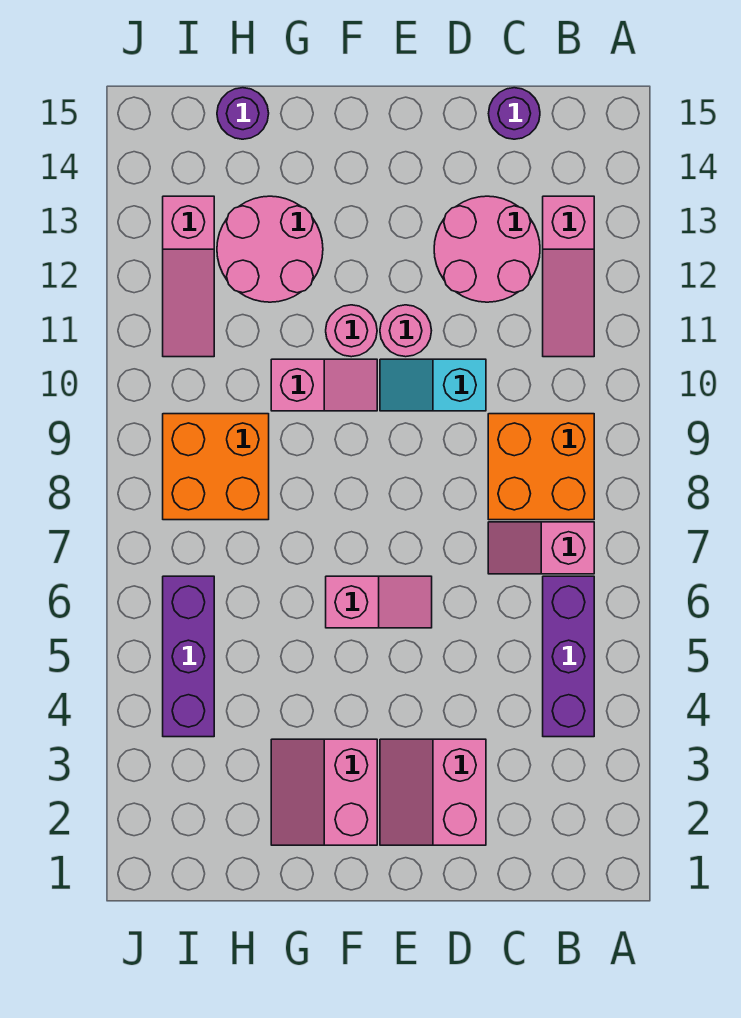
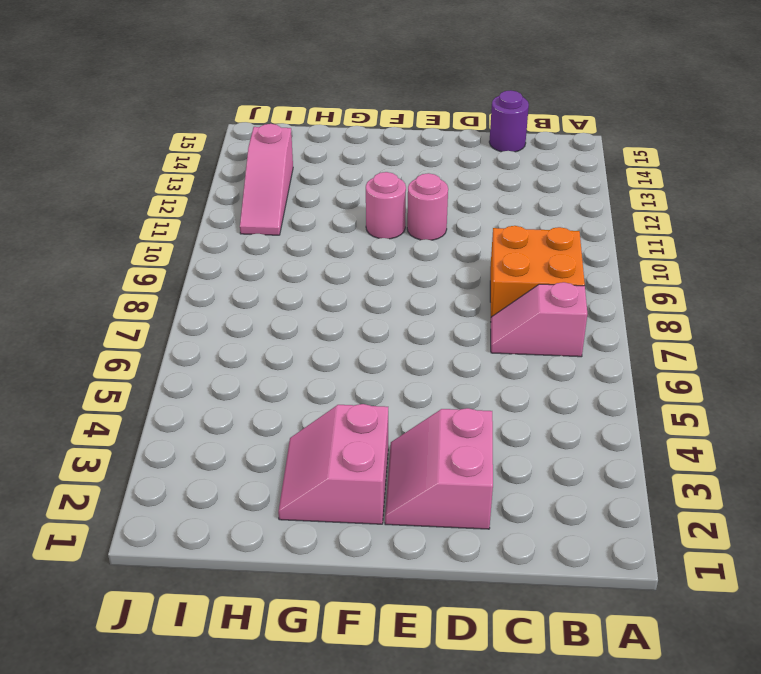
none -> purple brick B4:B6 level 1
none -> pink slope B11:B13 level 1 top 13
none -> pink round brick C12:D13 level 1

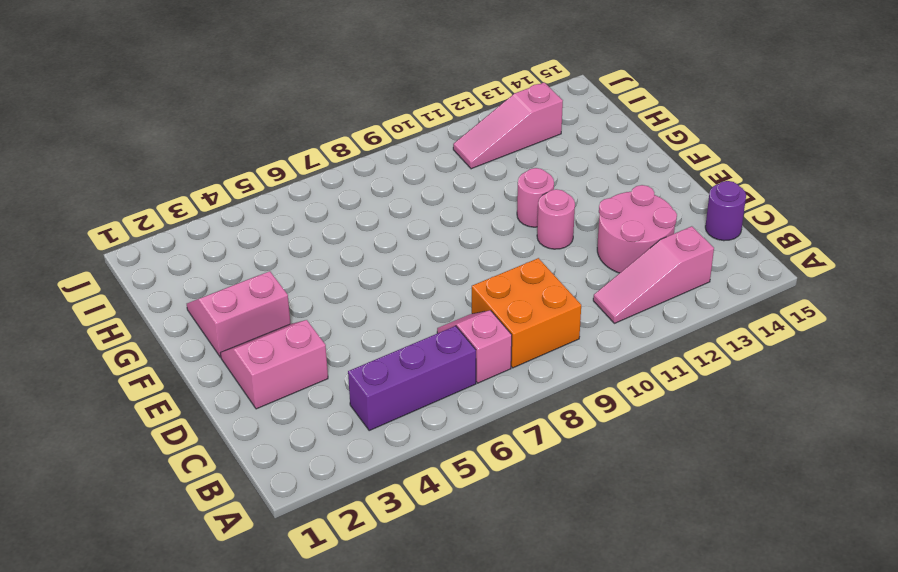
none -> cyan slope D10:E10 level 1 top D
none -> pink slope E6:F6 level 1 top F
none -> pink slope F10:G10 level 1 top G

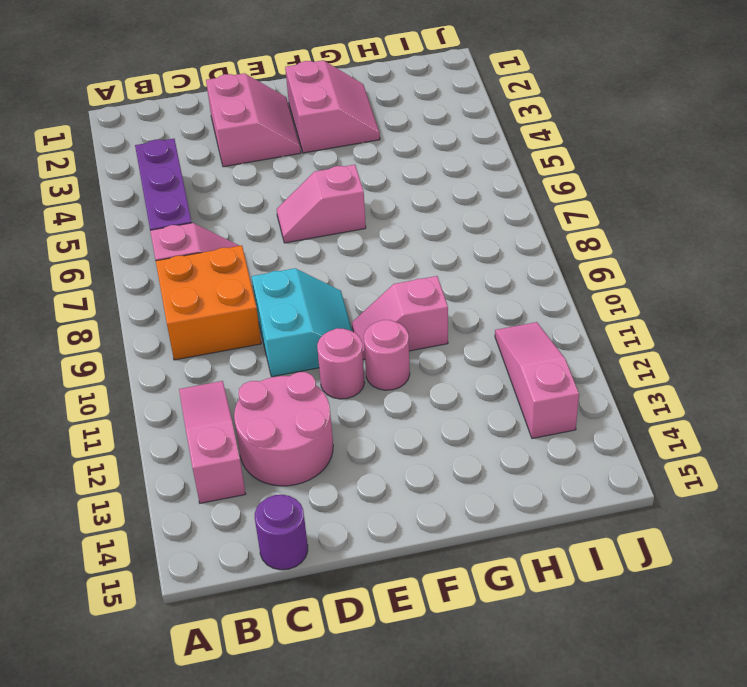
cyan slope D9:E10 level 1 top D -> cyan slope D10:E10 level 1 top D
none -> pink round brick G12:H13 level 1
none -> orange brick H8:I9 level 1
none -> purple round brick H15 level 1

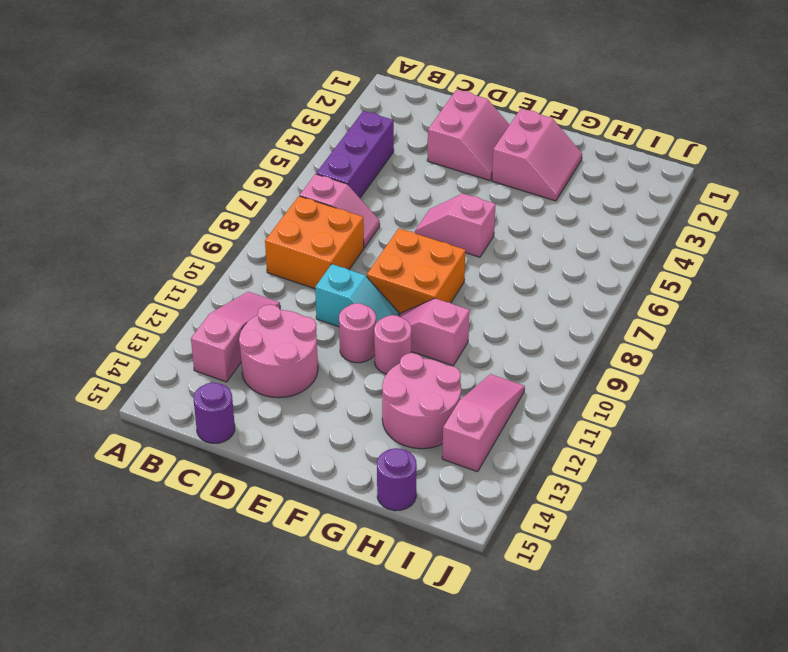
orange brick E8:F9 level 1 -> orange brick H8:I9 level 1
none -> purple brick I4:I6 level 1

